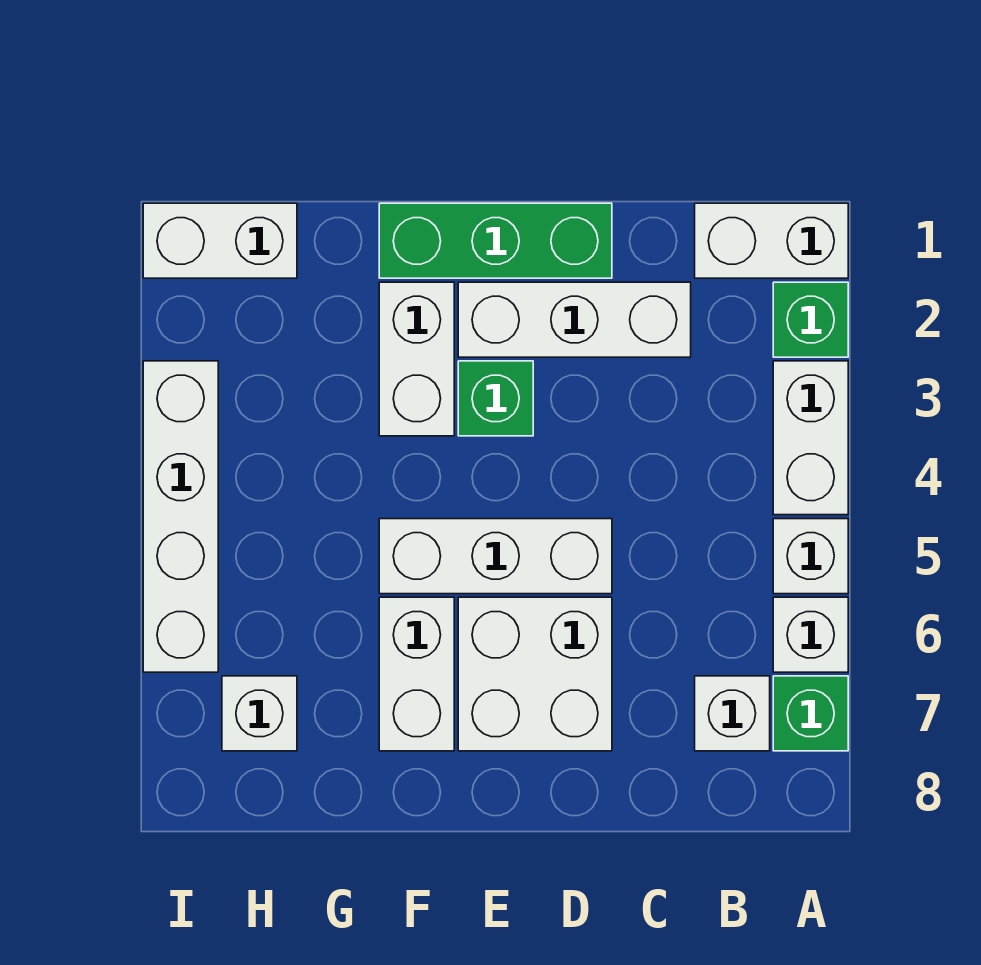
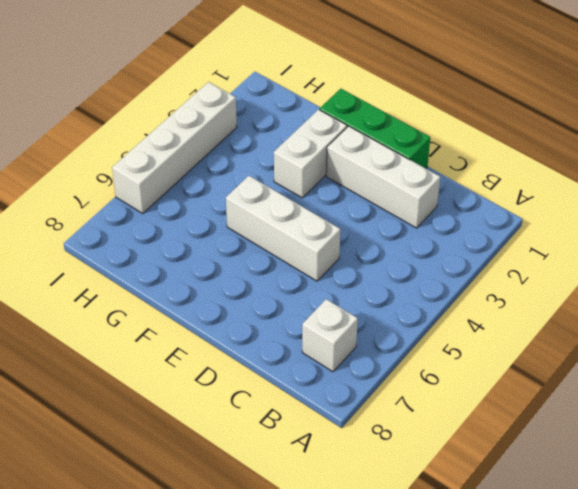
none -> white brick A1:B1 level 1
none -> green brick A2 level 1
none -> white brick A3:A4 level 1

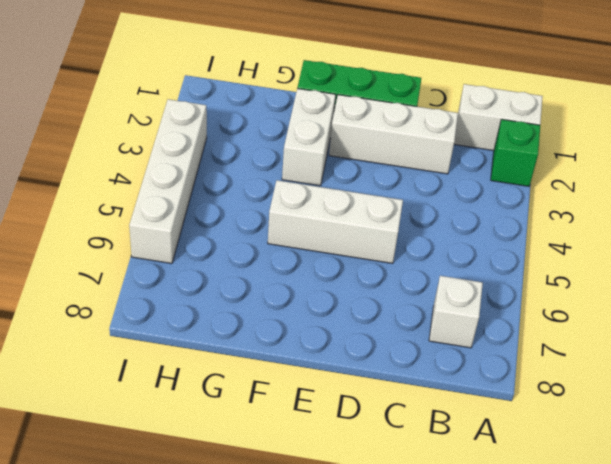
none -> white brick A3:A4 level 1
none -> white brick A5 level 1
none -> white brick A6 level 1

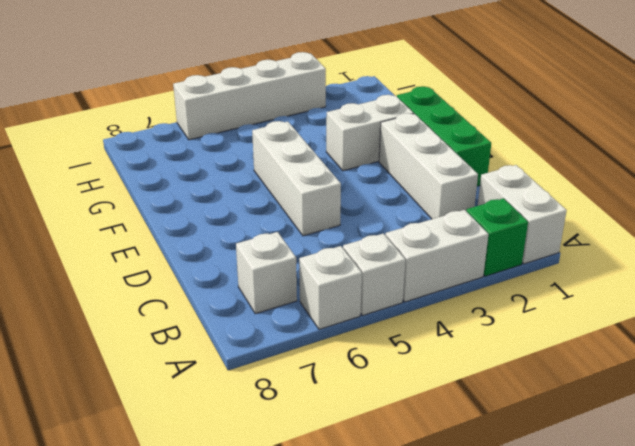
none -> green brick A7 level 1
none -> white brick D6:E7 level 1
none -> green brick E3 level 1

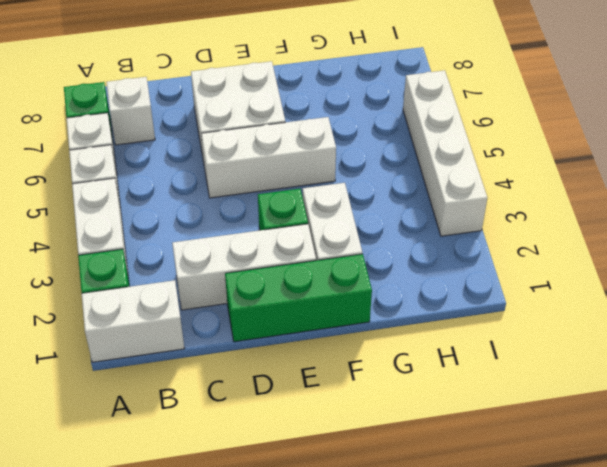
none -> white brick F6:F7 level 1
none -> white brick H1:I1 level 1
none -> white brick H7 level 1

